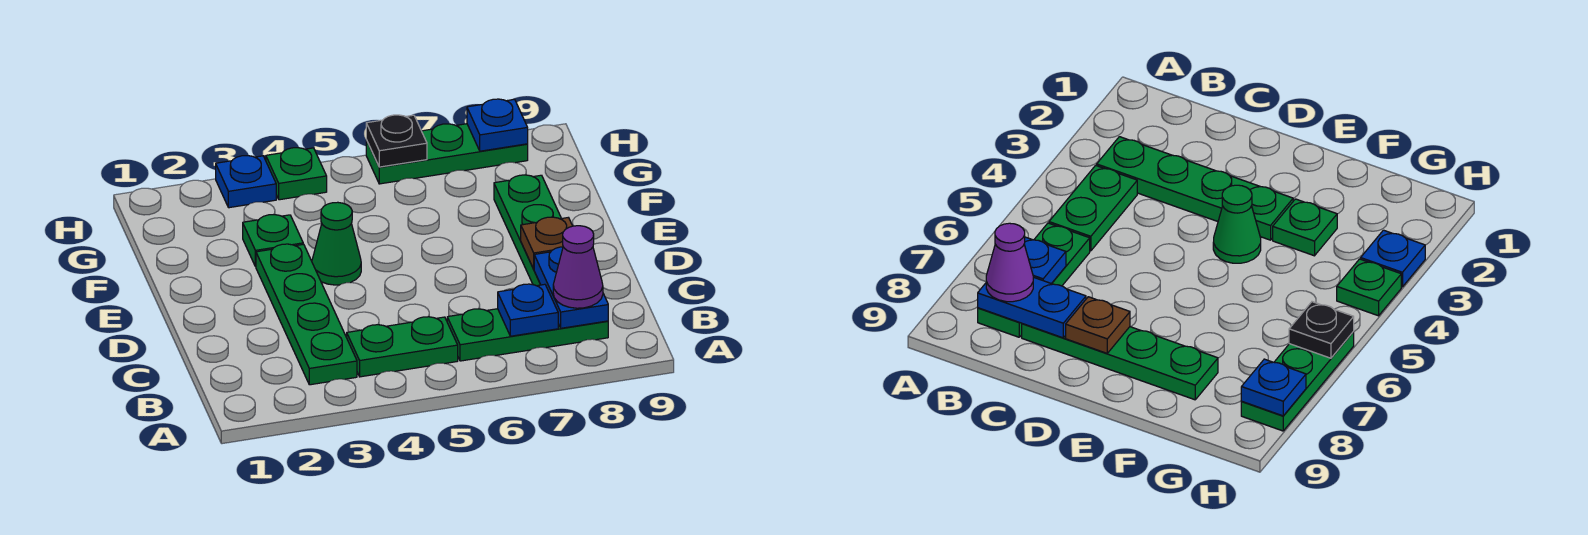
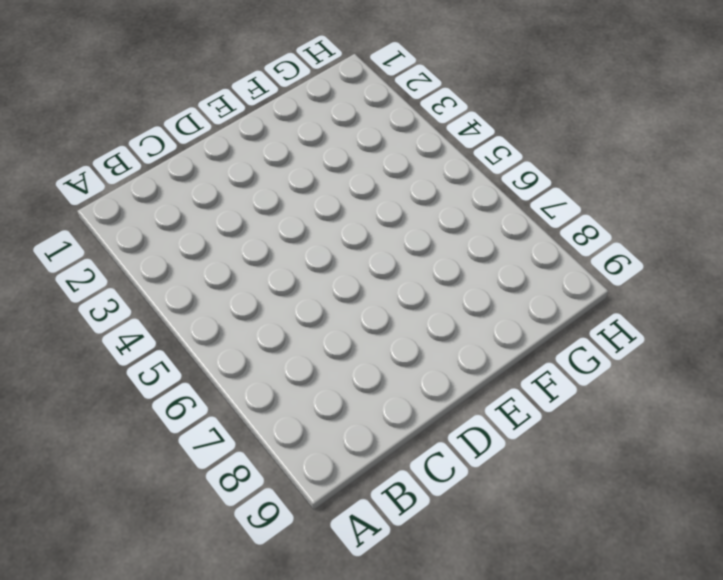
none -> green plate B3:E3 level 1
none -> green plate B4:B5 level 1
none -> green plate B6:B8 level 1

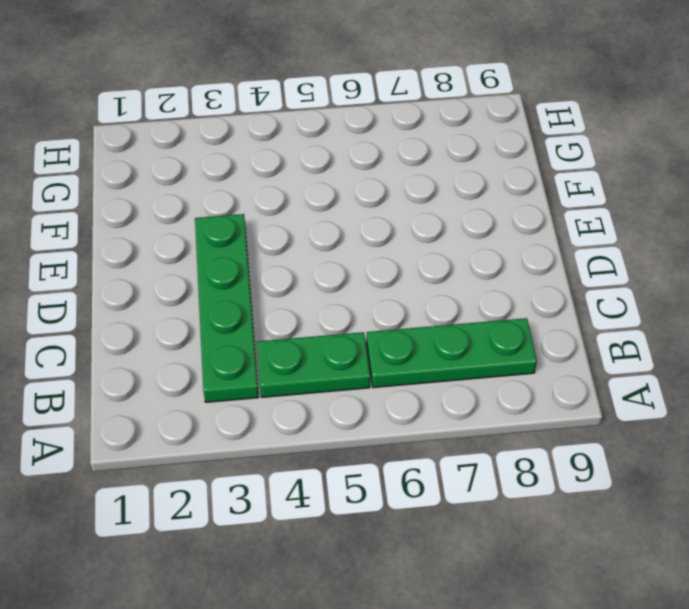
none -> green plate C8:F8 level 1
none -> green cone E4 level 1
none -> green plate F3 level 1

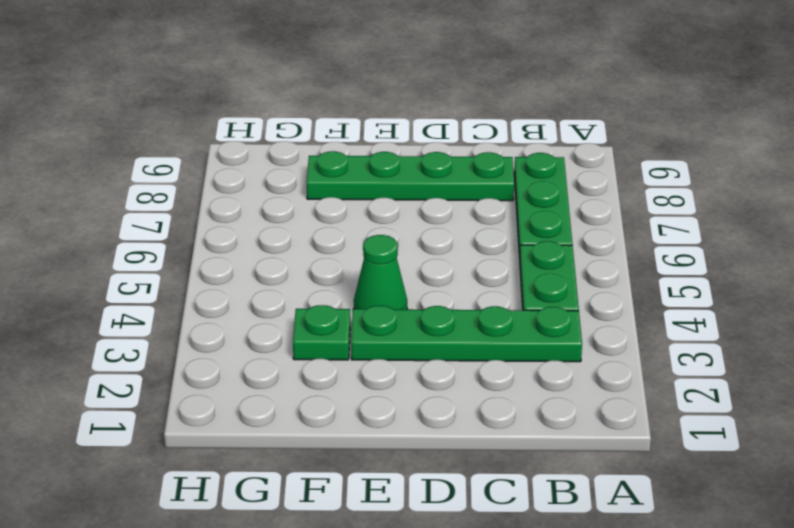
none -> blue plate H3 level 1
none -> green plate H4 level 1
none -> green plate H6:H8 level 1

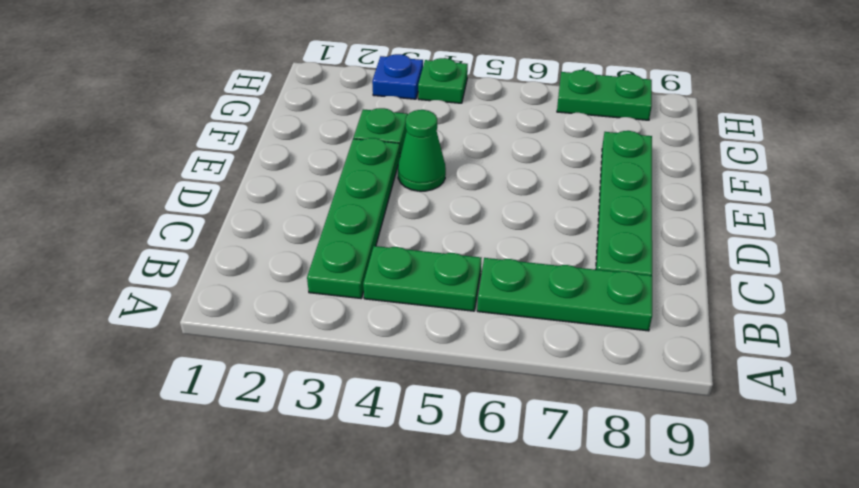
green plate H7:H8 level 1 -> green plate H6:H8 level 1
none -> blue plate B7 level 2
none -> blue plate B8:C8 level 2
none -> brown plate D8 level 2

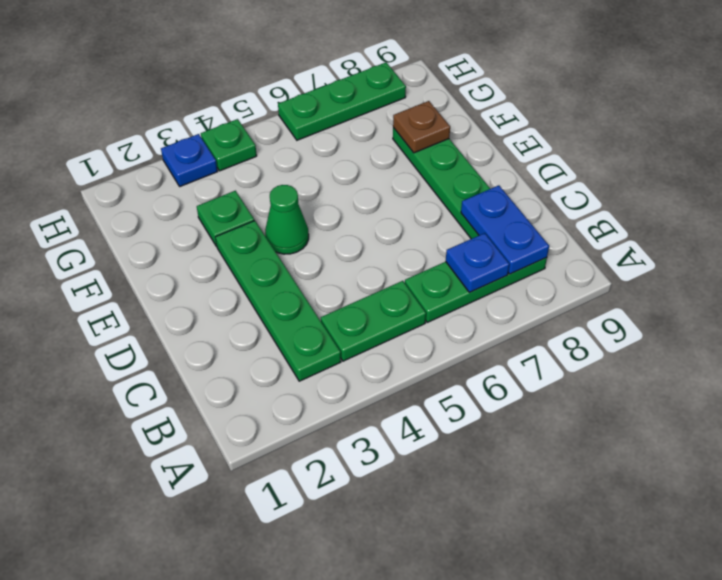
brown plate F8 level 2 -> brown plate D8 level 2
none -> black plate H6 level 2
none -> blue plate H8 level 2
none -> purple cone B8 level 3

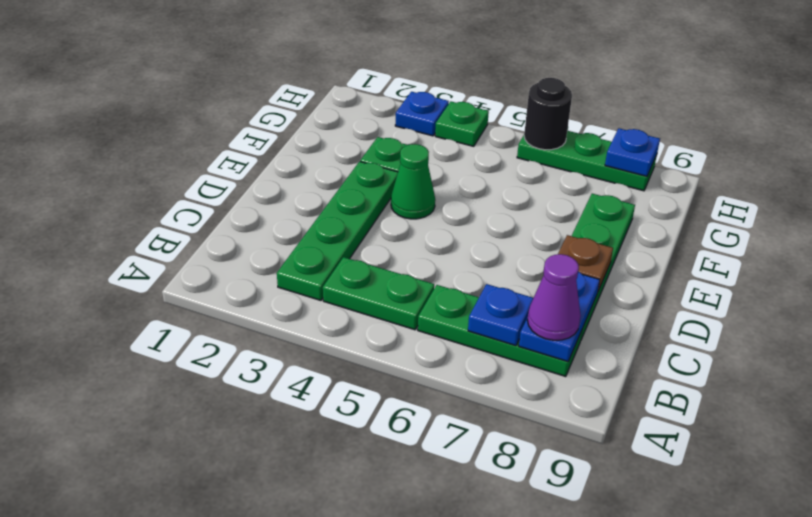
black round brick H6 level 2 -> black plate H6 level 2

